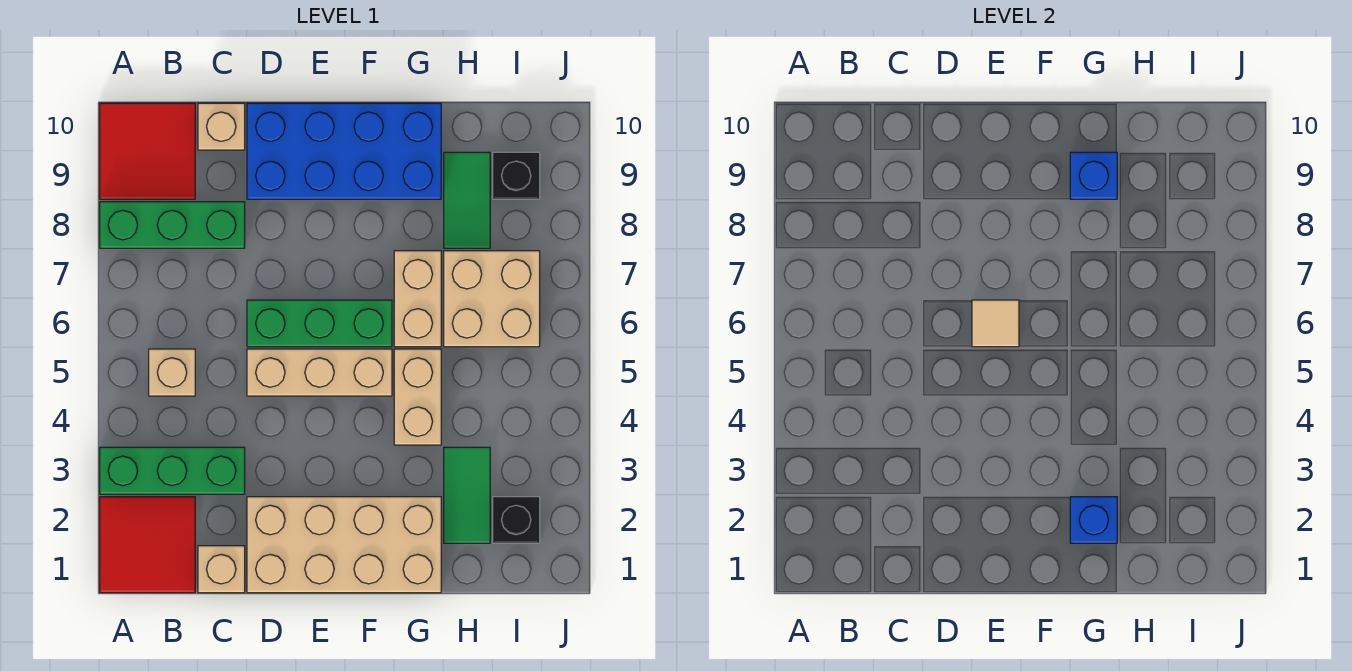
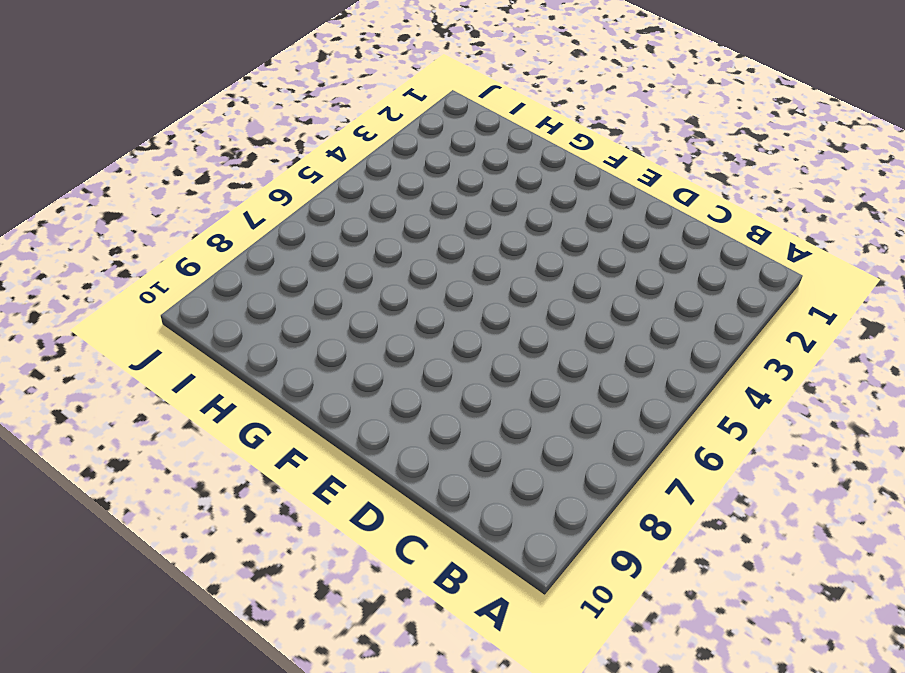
none -> red tile A1:B2 level 1
none -> green brick A3:C3 level 1
none -> green brick A8:C8 level 1

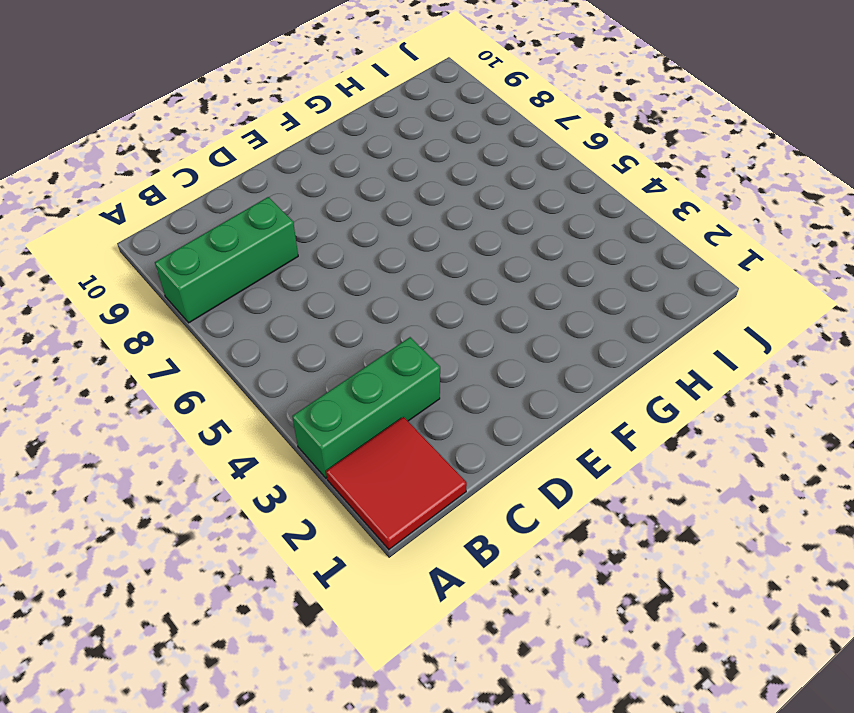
none -> red tile A9:B10 level 1
none -> tan brick B5 level 1
none -> tan brick C1 level 1

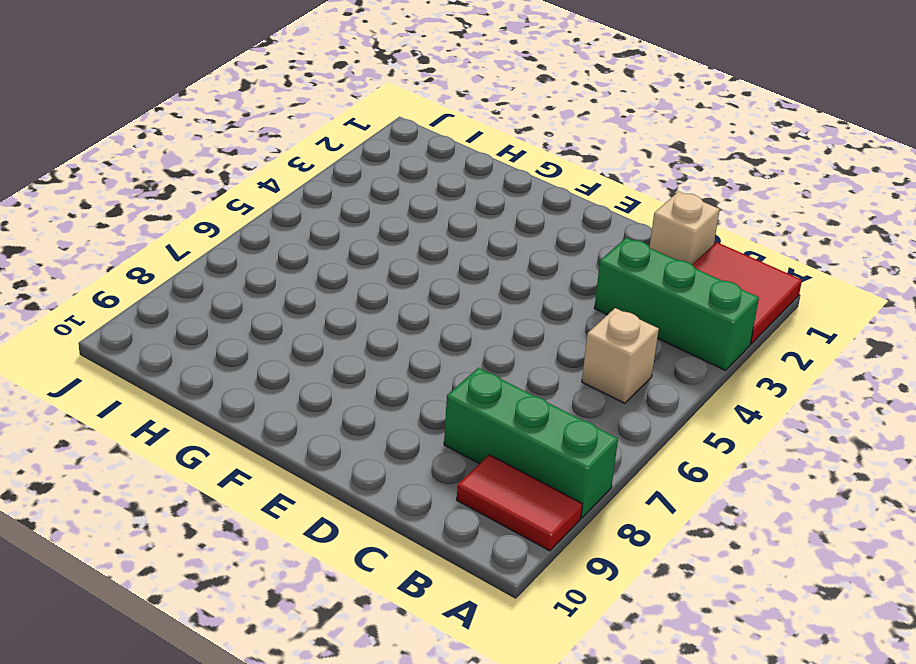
red tile A9:B9 level 1 -> red tile A9:B10 level 1
none -> tan brick C10 level 1
none -> tan brick D1:G2 level 1
none -> tan brick D5:F5 level 1

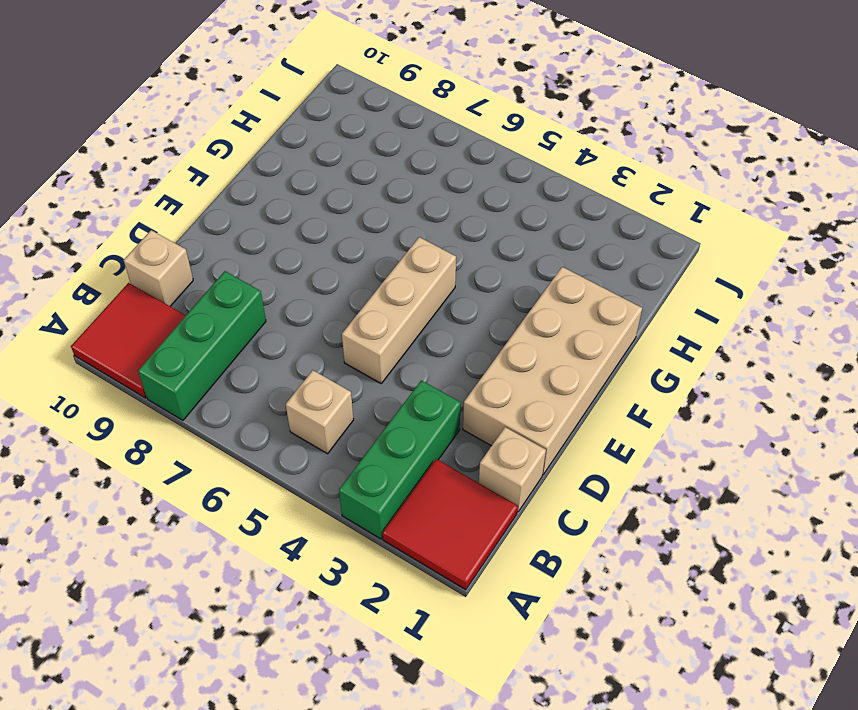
none -> green brick D6:F6 level 1
none -> blue brick D9:G10 level 1
none -> tan brick G4:G5 level 1

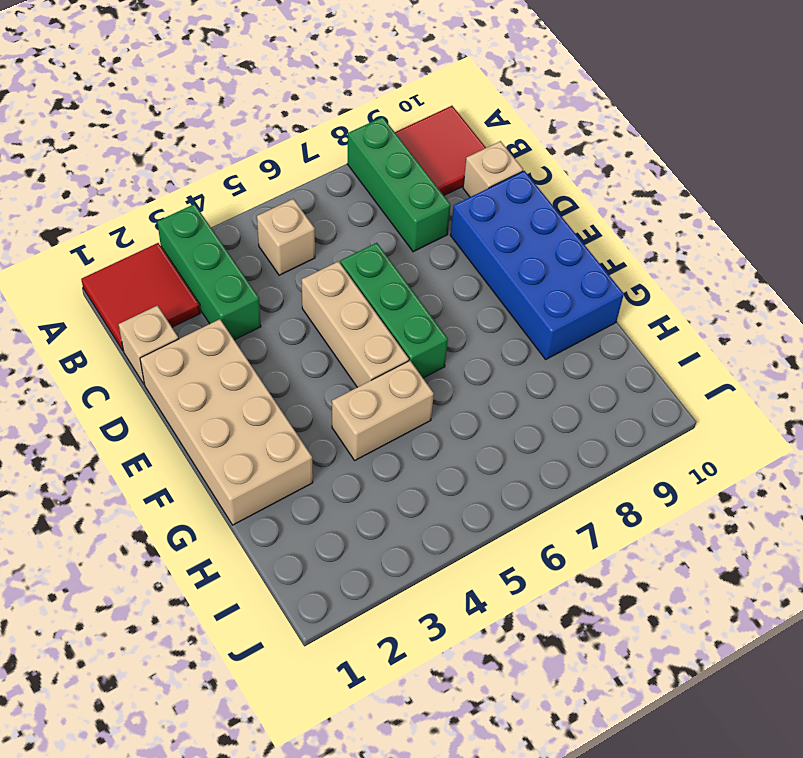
none -> tan brick G6:G7 level 1
none -> green tile H2:H3 level 1
none -> tan brick H6:I7 level 1

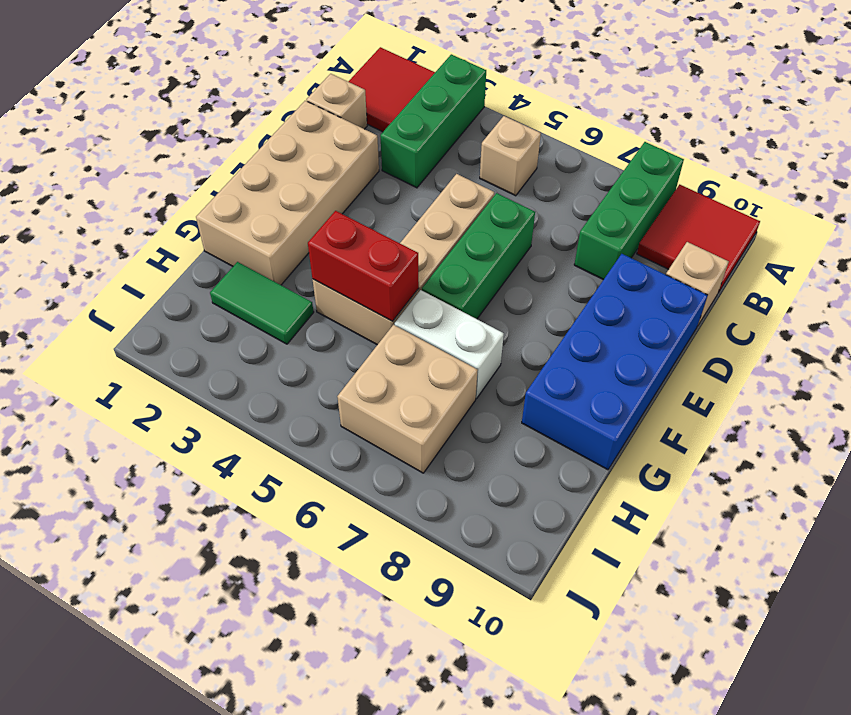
red brick G4:G5 level 2 -> none
white brick G6:G7 level 1 -> tan brick G6:G7 level 1
none -> green tile H8:H9 level 1
none -> black brick I2 level 1
none -> black brick I9 level 1

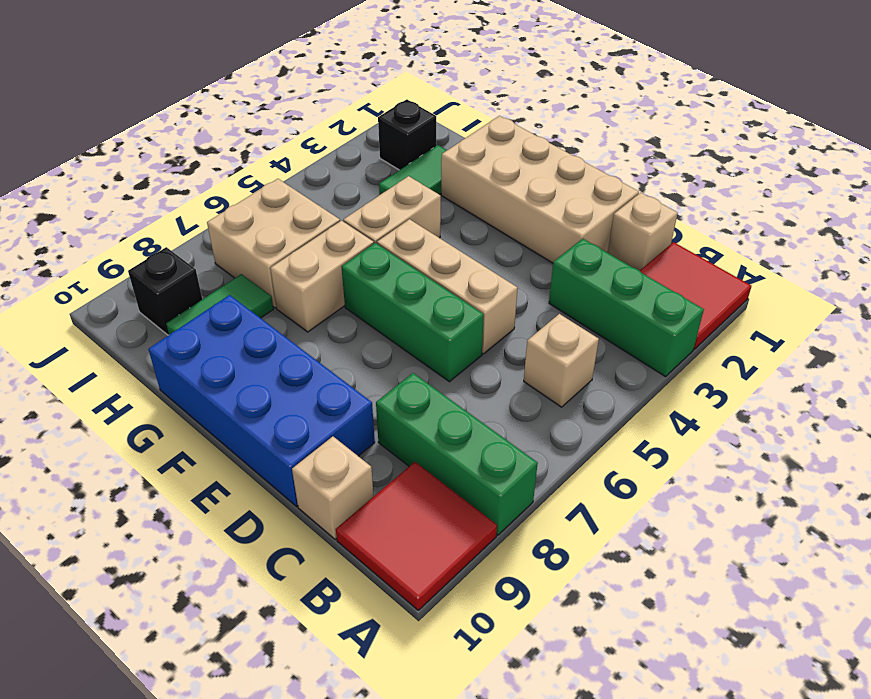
none -> tan tile E6 level 2
none -> blue brick G2 level 2
none -> blue brick G9 level 2

